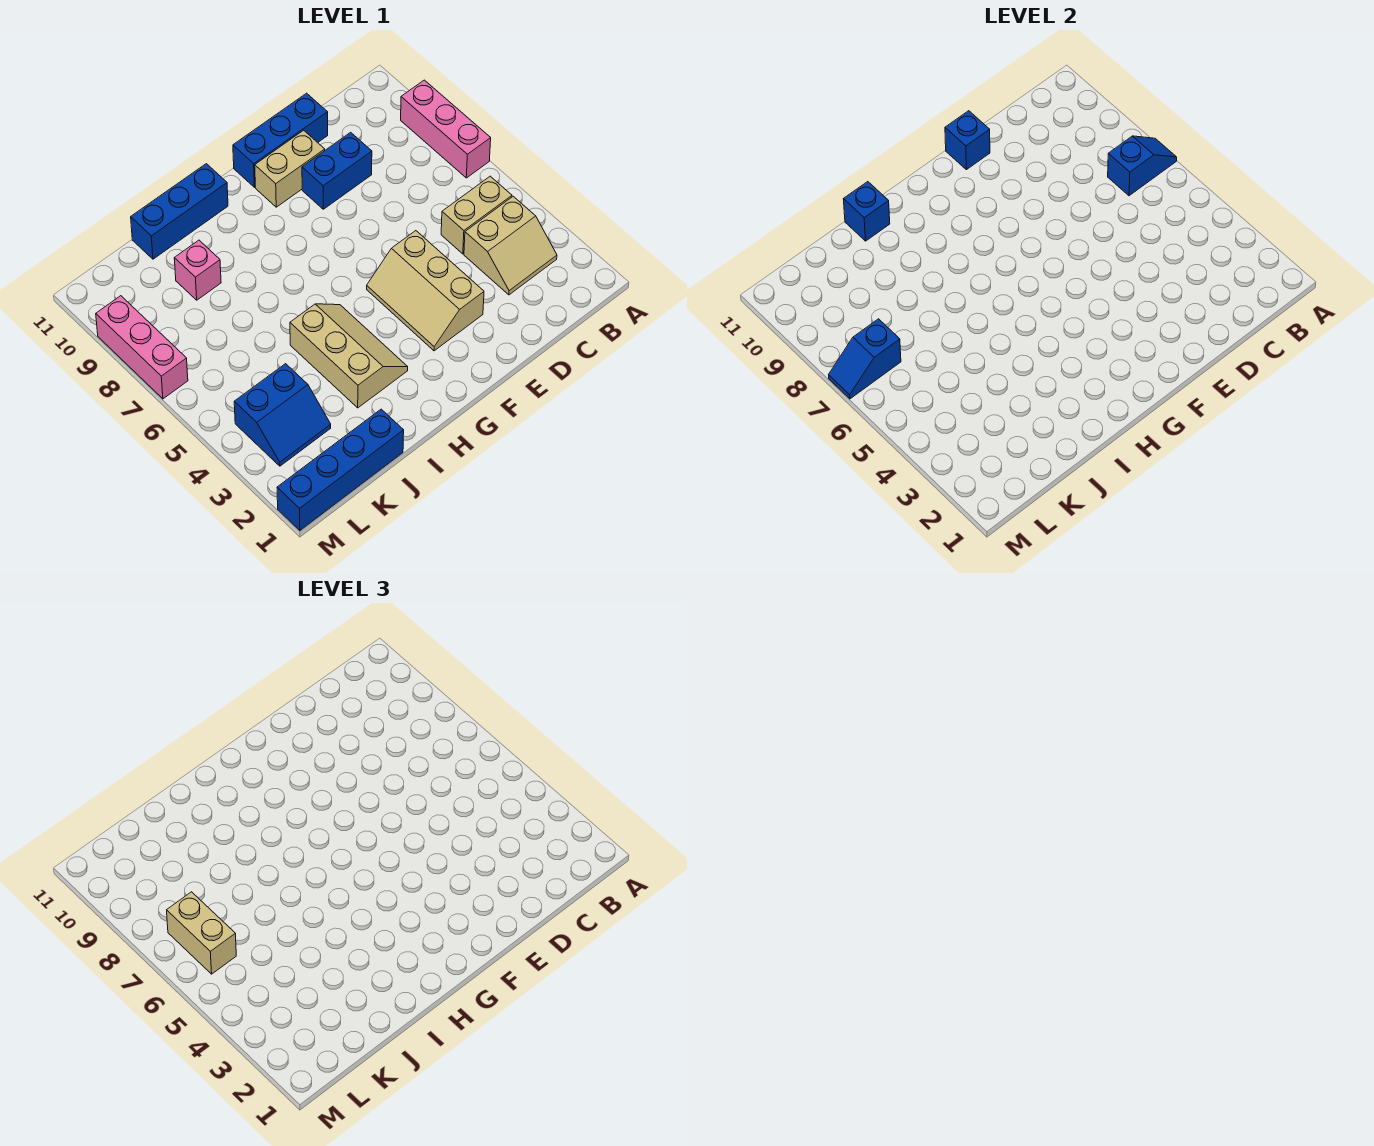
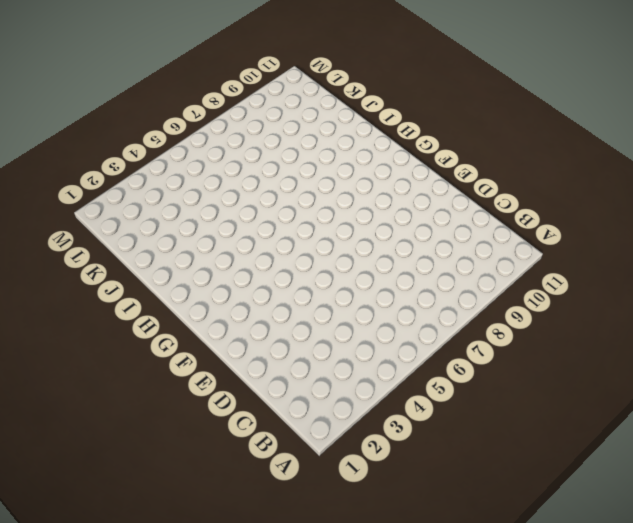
none -> pink brick A7:A9 level 1
none -> tan slope B3:C4 level 1 top 4
none -> tan brick B5:C5 level 1

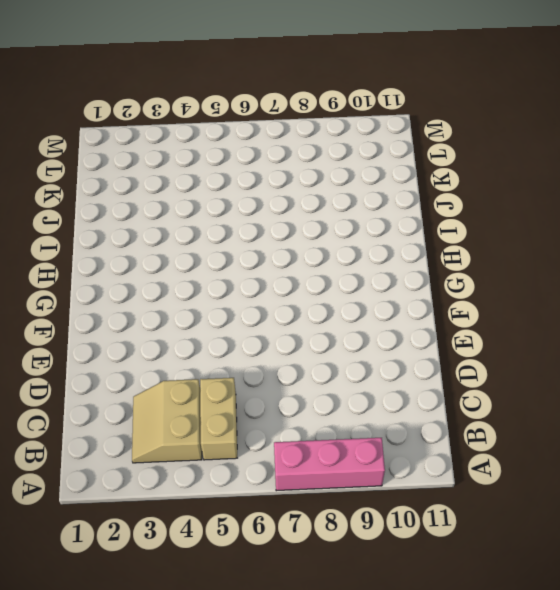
none -> blue brick D9:E9 level 1
none -> blue brick D11:F11 level 1
none -> tan slope E3:F5 level 1 top E

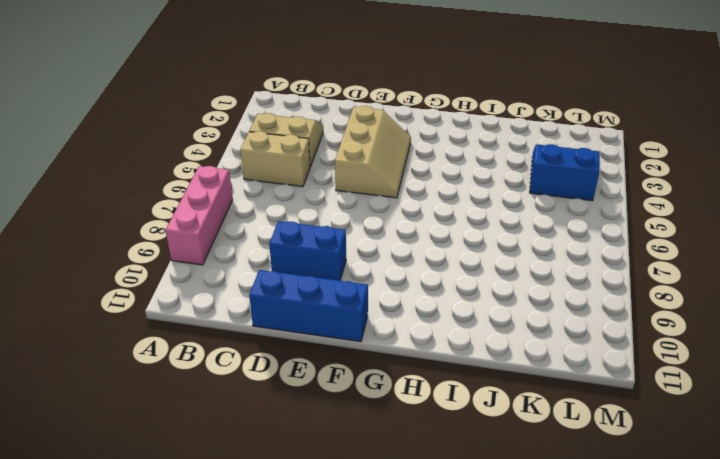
none -> tan brick E10:F10 level 1
none -> tan slope H3:I5 level 1 top I
none -> blue brick H11:J11 level 1

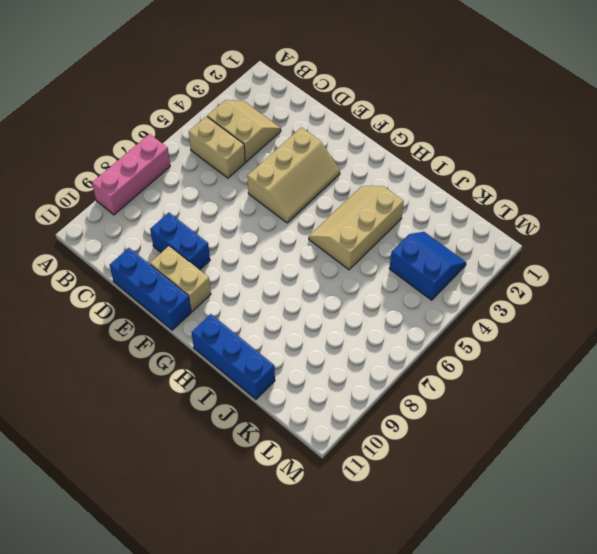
none -> blue brick J1:M1 level 1
none -> pink brick J9 level 1
none -> pink brick M7:M9 level 1

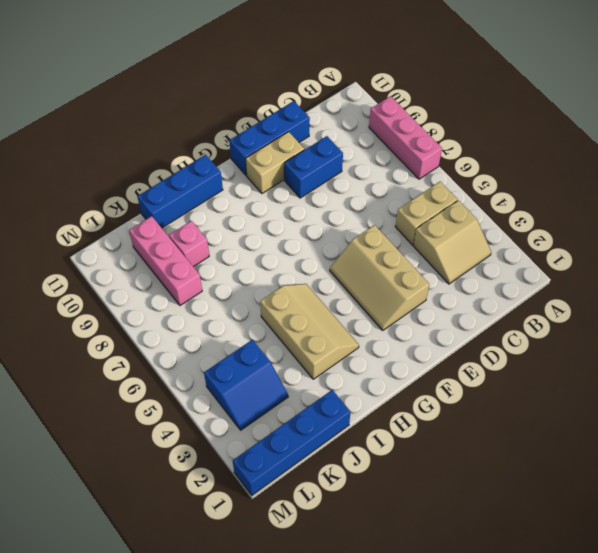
pink brick K8:K10 level 1 -> pink brick M7:M9 level 1
none -> blue slope A7:B7 level 2 top B
none -> blue brick E11 level 2
none -> blue brick I11 level 2

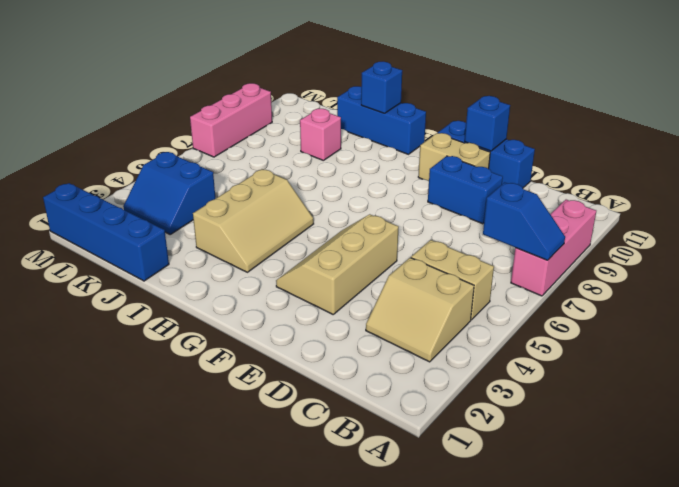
none -> blue slope L7:M7 level 2 top L
none -> tan brick L6:L7 level 3

